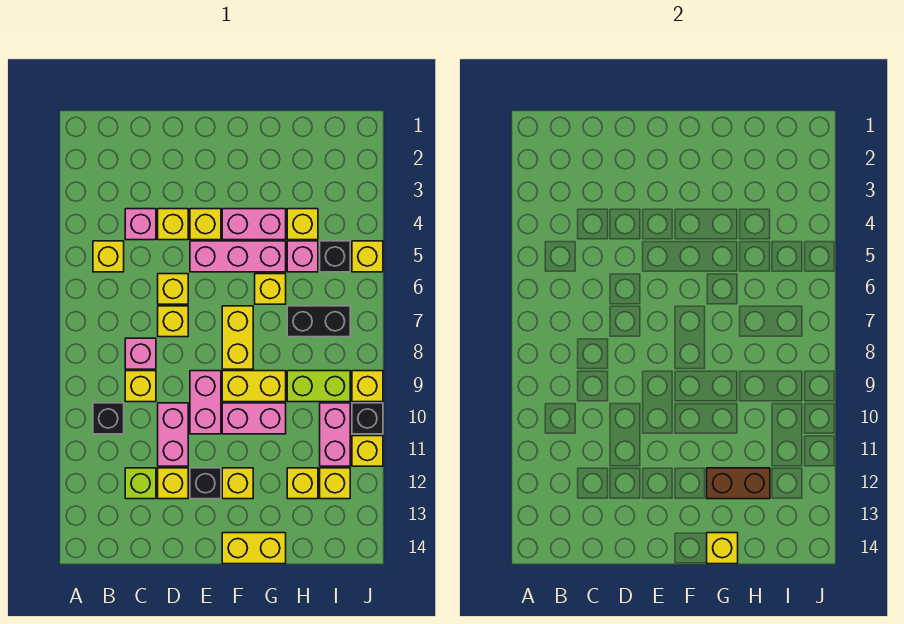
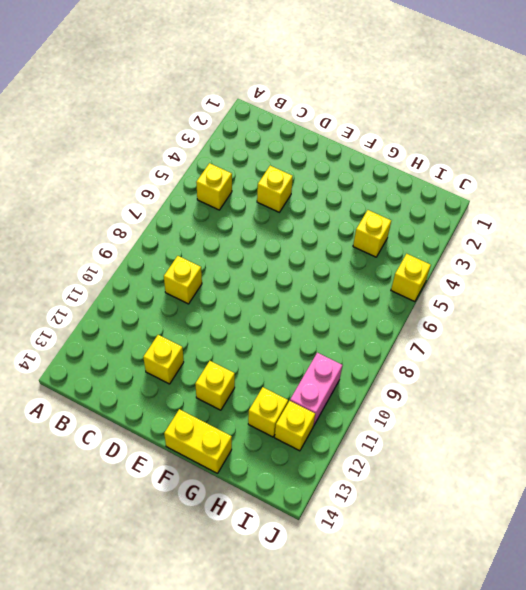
none -> black brick B10 level 1
none -> pink brick C4 level 1
none -> pink brick C8 level 1
none -> lime brick C12 level 1

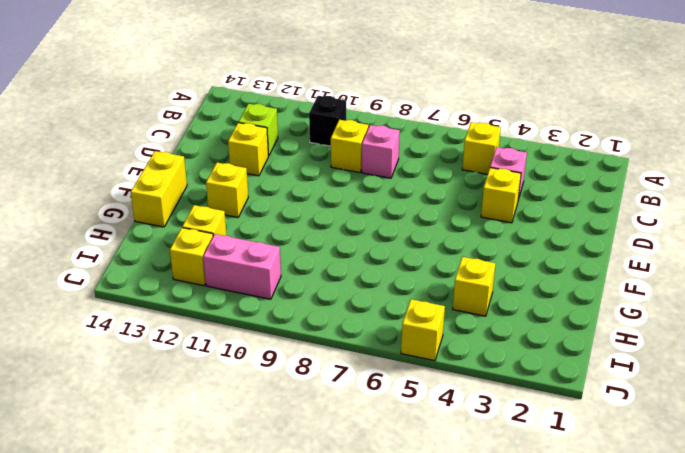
none -> yellow brick D6 level 1
none -> yellow brick D7 level 1
none -> pink brick D10:D11 level 1
none -> yellow brick E4 level 1

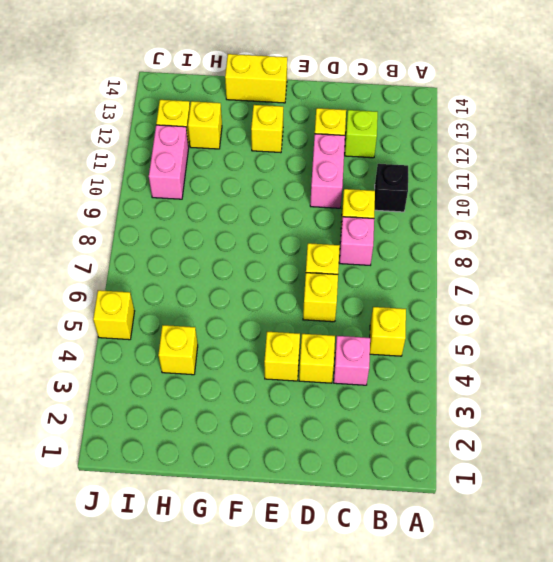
none -> pink brick E5:G5 level 1
none -> pink brick E9:E10 level 1
none -> black brick E12 level 1
none -> pink brick F4:G4 level 1

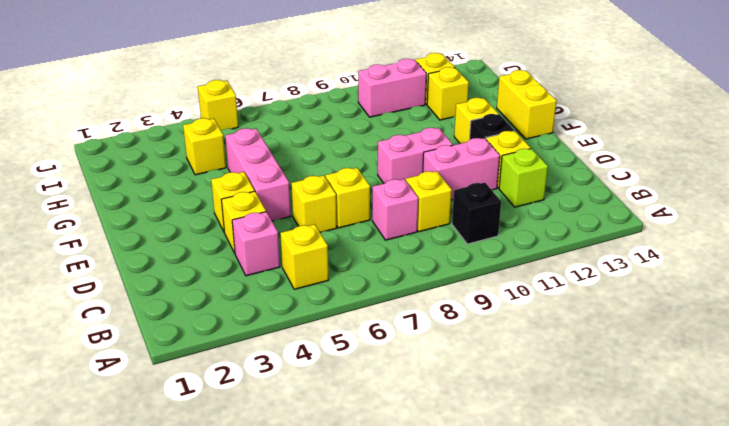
none -> pink brick F4:G4 level 1
none -> yellow brick F7:F8 level 1
none -> yellow brick F9:G9 level 1
none -> pink brick F10:G10 level 1

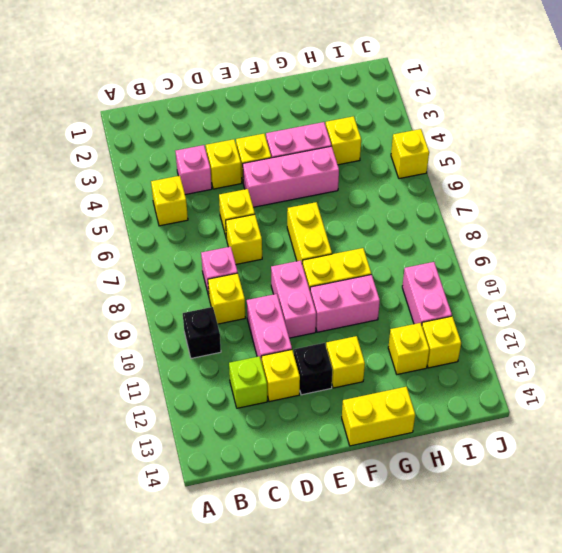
none -> yellow brick G6 level 1
none -> pink brick H5 level 1
none -> black brick H7:I7 level 1
none -> lime brick H9:I9 level 1

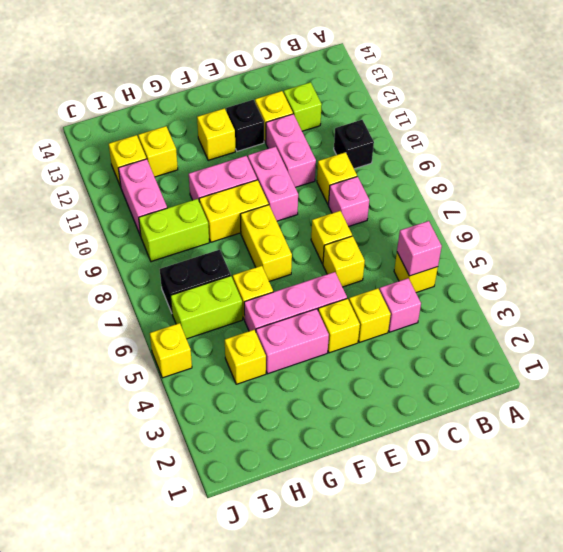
pink brick B5 level 2 -> pink brick H5 level 1
lime brick H6:I6 level 1 -> none
none -> yellow brick F14:G14 level 1
none -> black brick I5 level 1
none -> yellow brick J9 level 1
none -> black brick J10 level 1

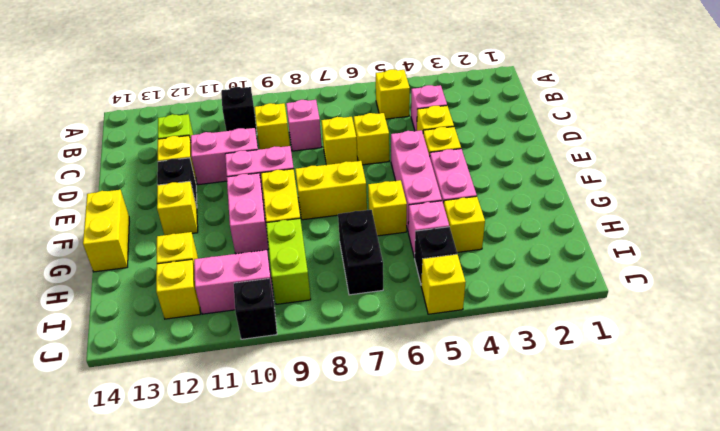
none -> yellow brick J9 level 1
none -> yellow brick J11 level 1
none -> brown brick G12:H12 level 2
none -> yellow brick G14 level 2

